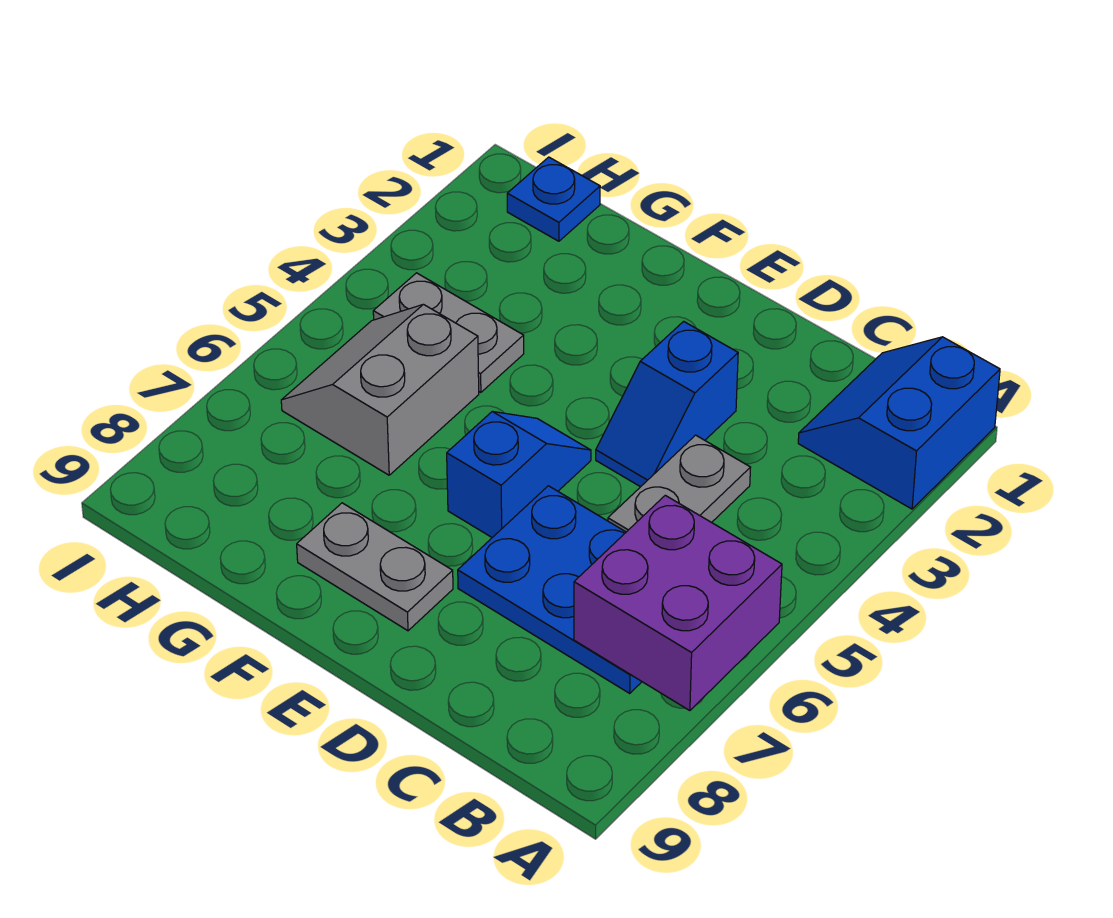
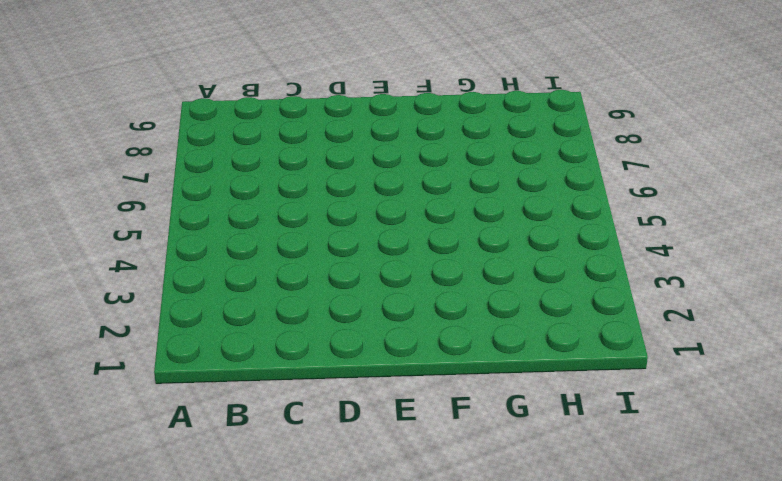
none -> blue slope A1:B2 level 1 top A
none -> blue plate B6:D7 level 1

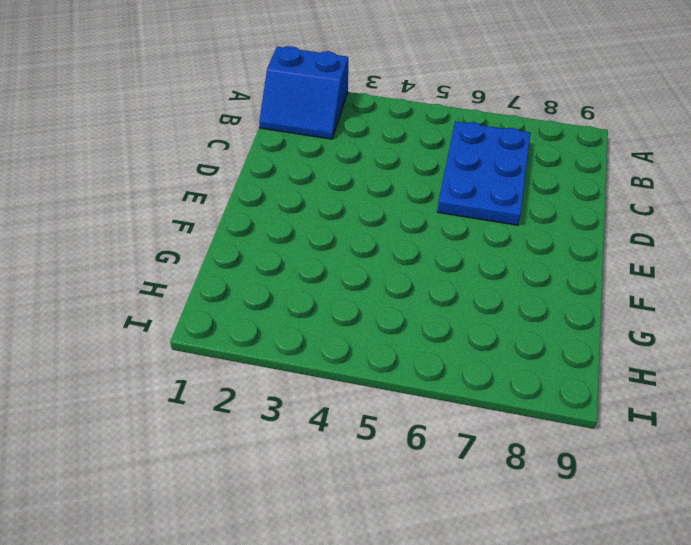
none -> grey plate C4:C5 level 1
none -> blue slope D3:D4 level 1 top 3

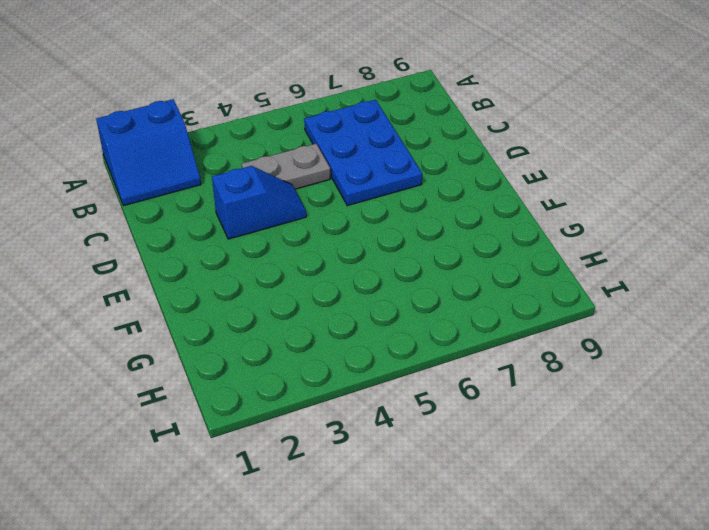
none -> blue slope E5:E6 level 1 top 6
none -> grey plate E8:F8 level 1

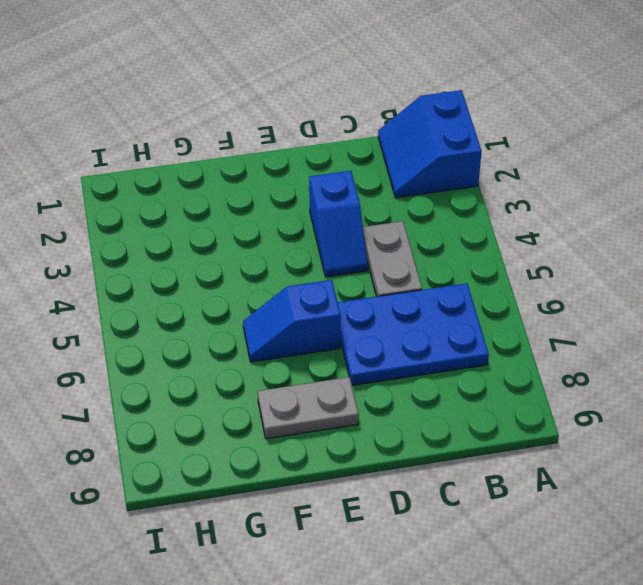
blue slope E6:F6 level 1 top E -> blue slope E5:E6 level 1 top 6
none -> grey plate G4:H4 level 1
none -> grey slope G5:H6 level 1 top G

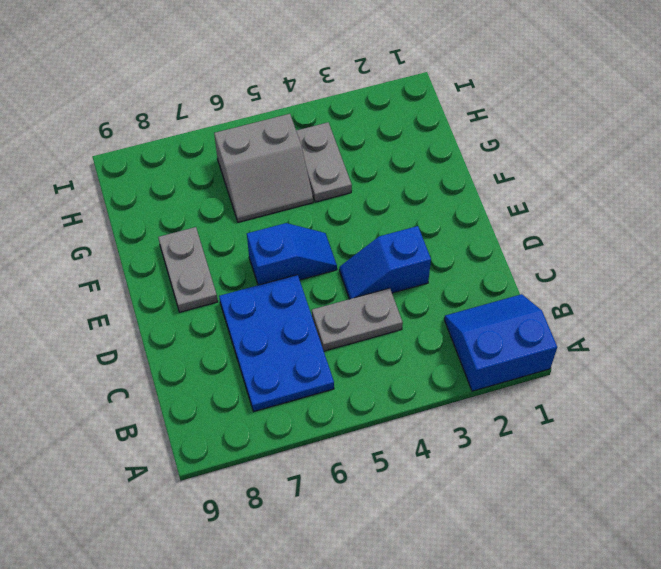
grey slope G5:H6 level 1 top H -> grey slope G5:H6 level 1 top G
none -> blue plate H1 level 1
none -> purple brick A6:B7 level 2

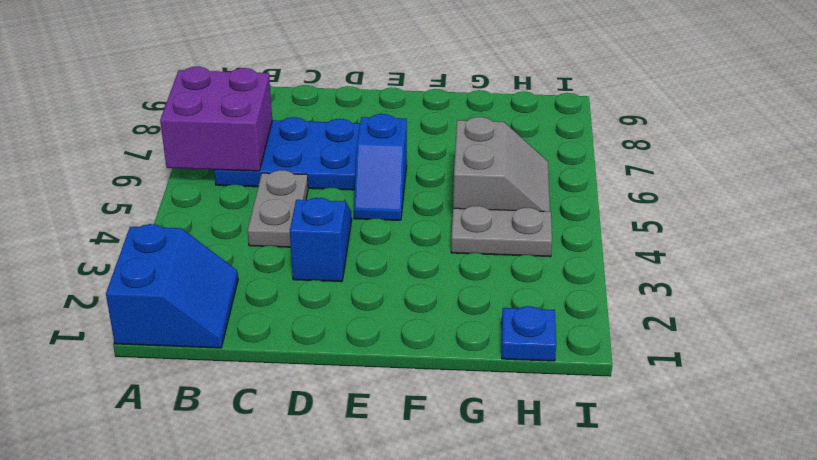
none -> grey plate E8:F8 level 1

